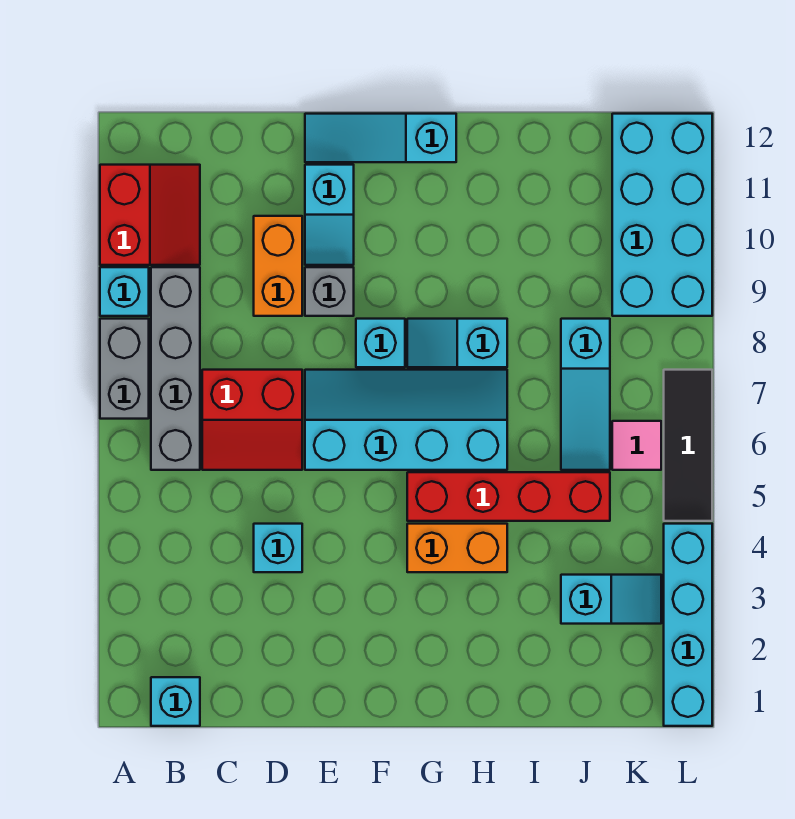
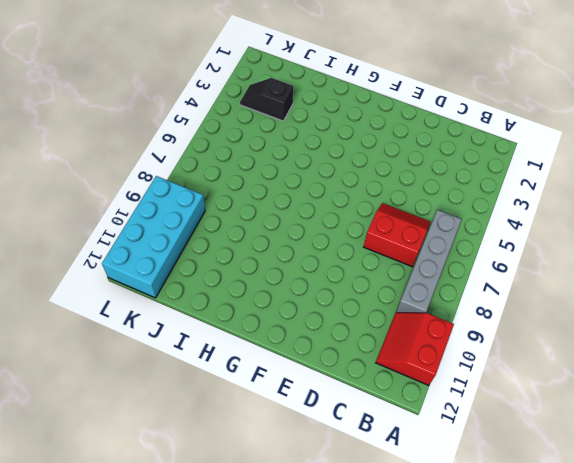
black slope J3:K3 level 1 top J -> cyan slope J3:K3 level 1 top J
none -> grey brick A7:A8 level 1
none -> cyan brick A9 level 1
none -> cyan brick B1 level 1

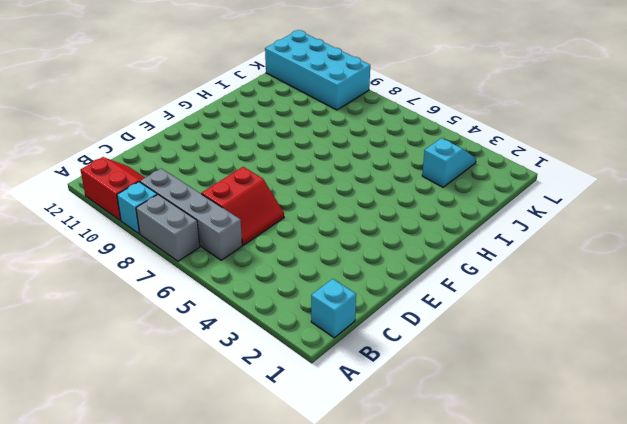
none -> cyan brick D4 level 1
none -> orange brick D9:D10 level 1
none -> cyan slope E6:H7 level 1 top 6

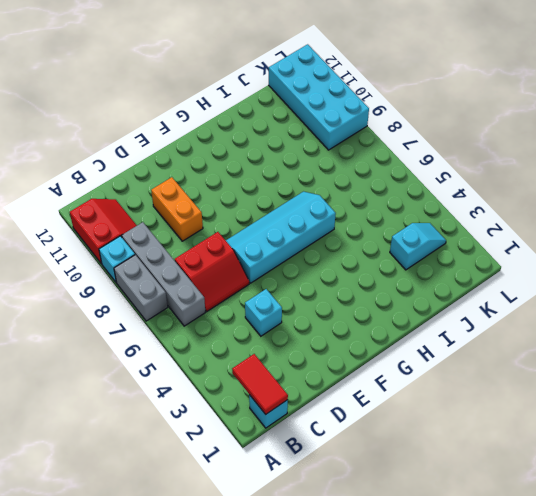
red tile B1:B2 level 2 -> none
none -> grey brick E9 level 1
none -> cyan slope E10:E11 level 1 top 11
none -> cyan slope E12:G12 level 1 top G

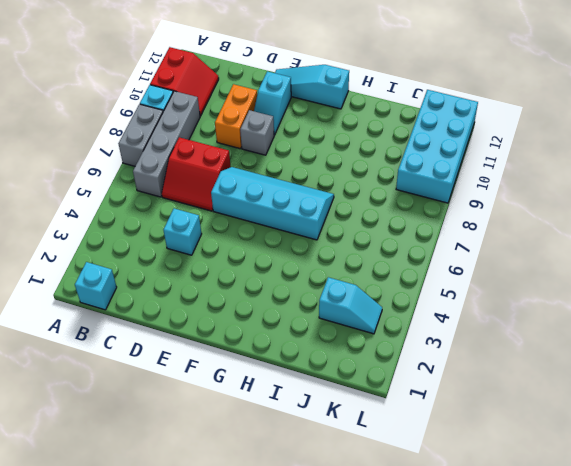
none -> cyan brick F8 level 1
none -> orange brick G4:H4 level 1
none -> red brick G5:J5 level 1

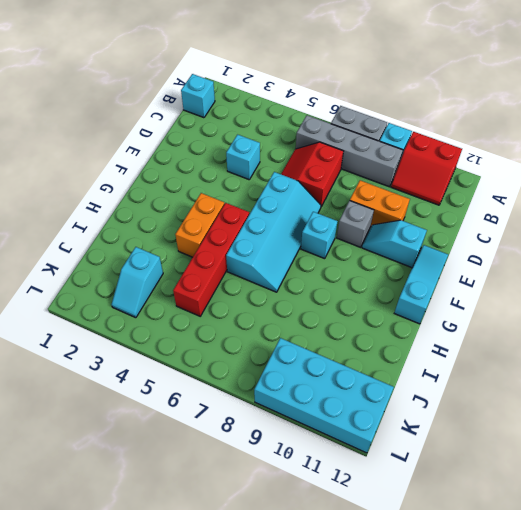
none -> cyan slope G8:H8 level 1 top H
none -> cyan slope J6:J8 level 1 top 8
none -> pink tile K6 level 1

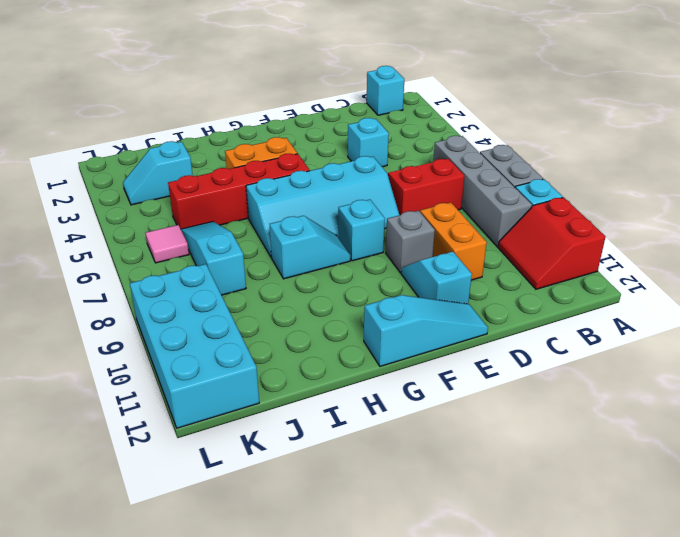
none -> cyan brick L1:L4 level 1
none -> black tile L5:L7 level 1

